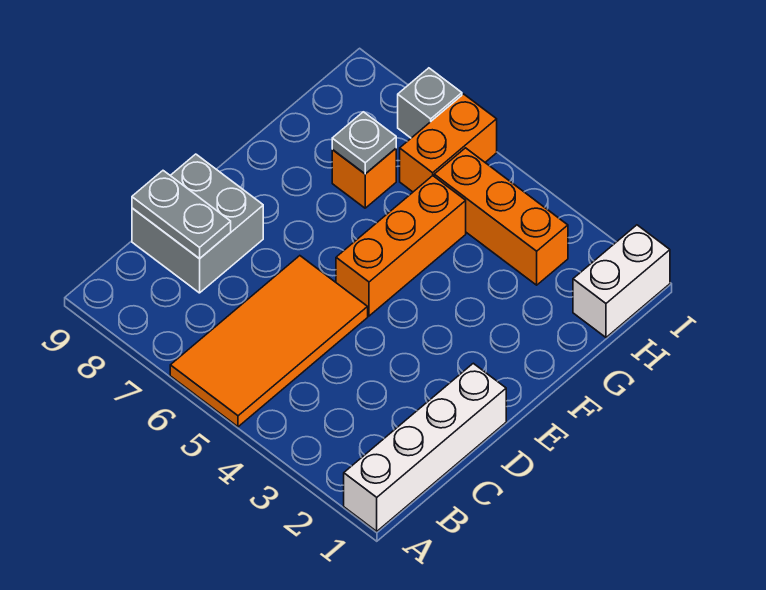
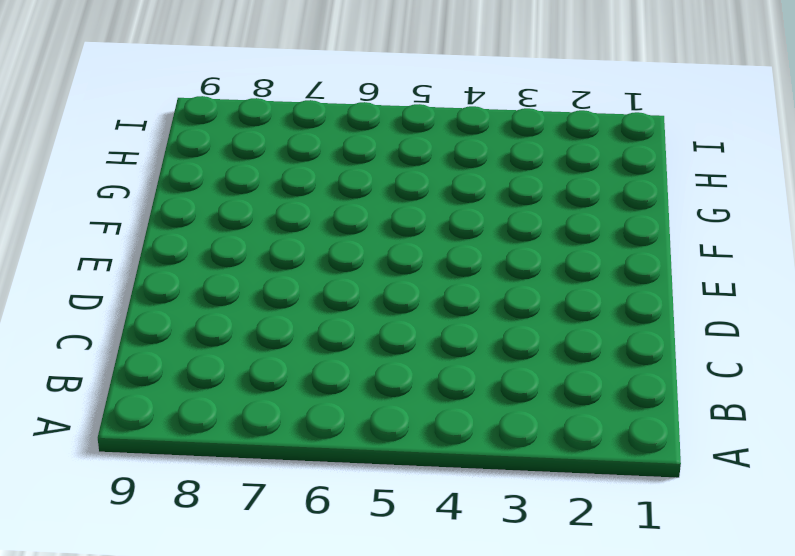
none -> white brick A1:D1 level 1
none -> orange tile A5:D6 level 1

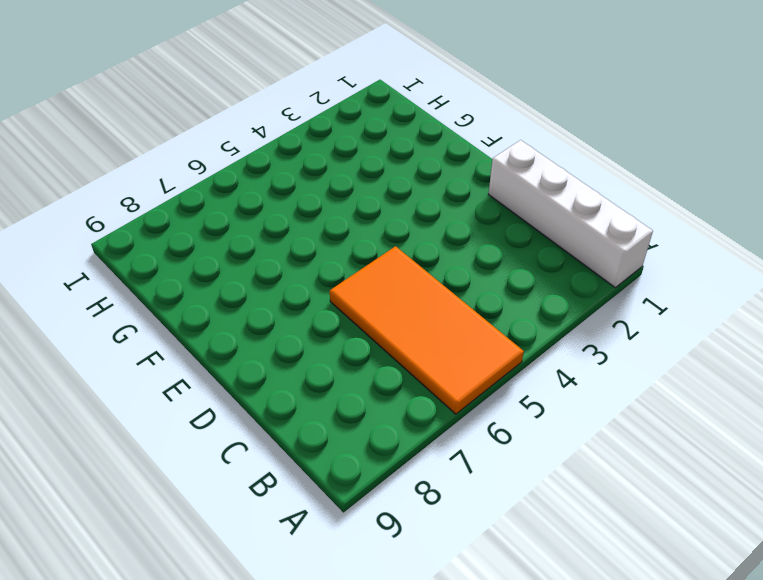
none -> grey brick C8:D9 level 1
none -> orange brick E5:G5 level 1

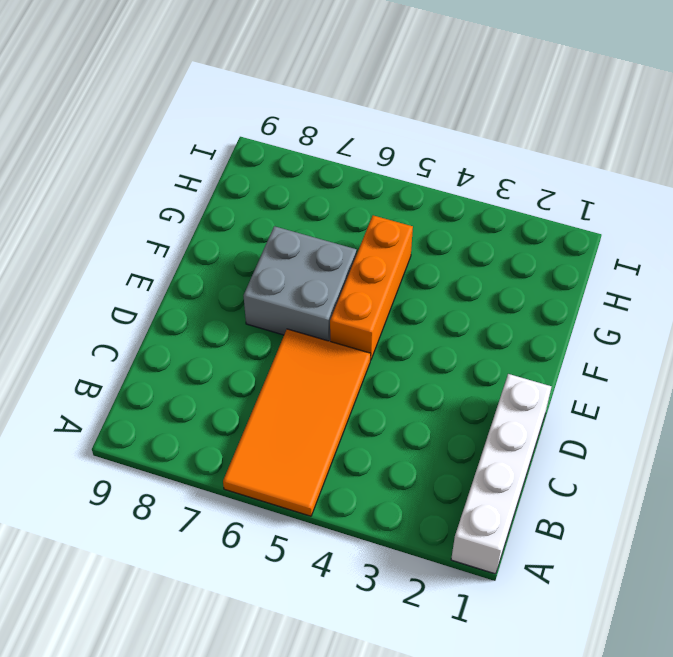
grey brick E6:F7 level 1 -> grey brick C8:D9 level 1
none -> orange brick G7 level 1
none -> white brick H1:I1 level 1

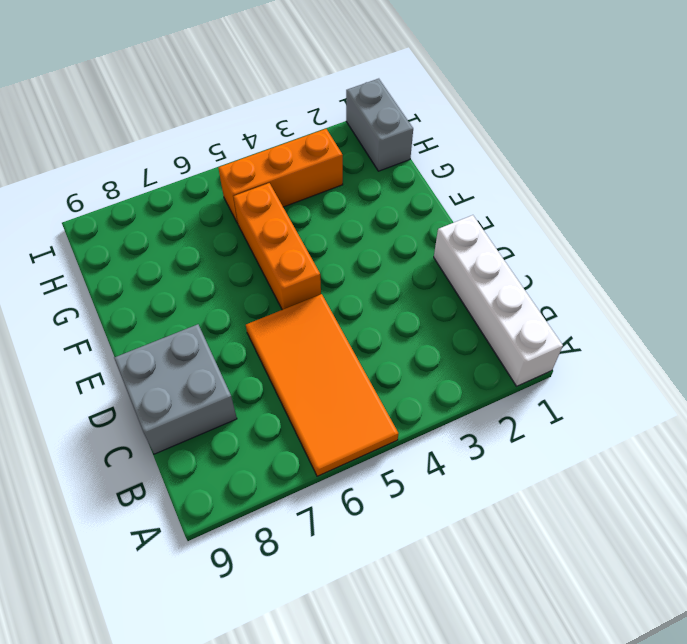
grey brick H1:I1 level 1 -> white brick H1:I1 level 1
none -> orange brick G7 level 1
none -> orange brick H6:I6 level 1

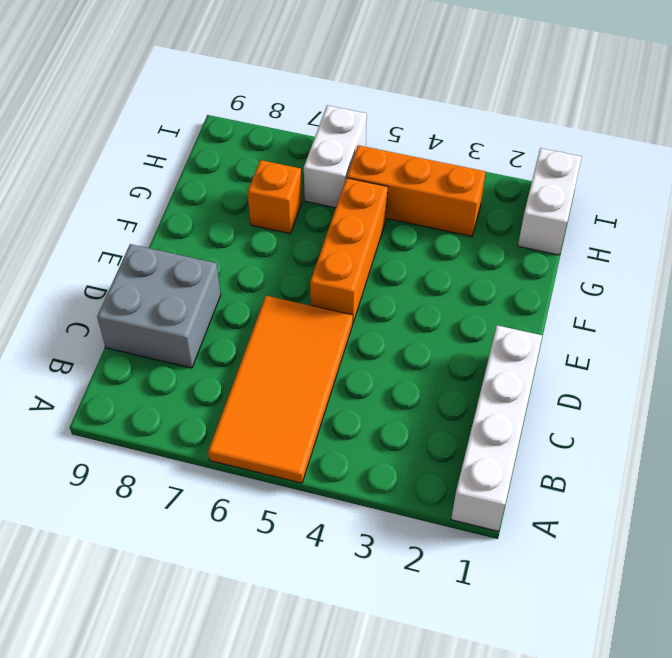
white brick H6:I6 level 1 -> orange brick H6:I6 level 1
none -> grey brick I7 level 1
none -> grey plate C8:C9 level 2

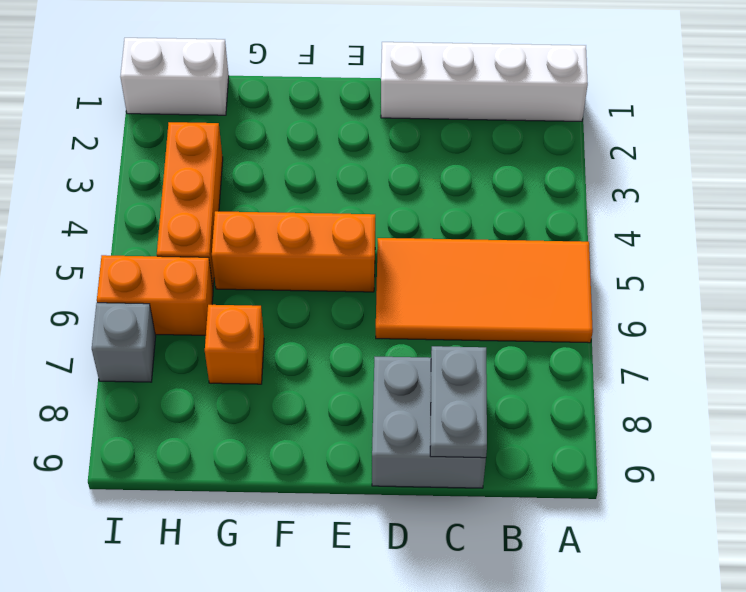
none -> grey plate G7 level 2

